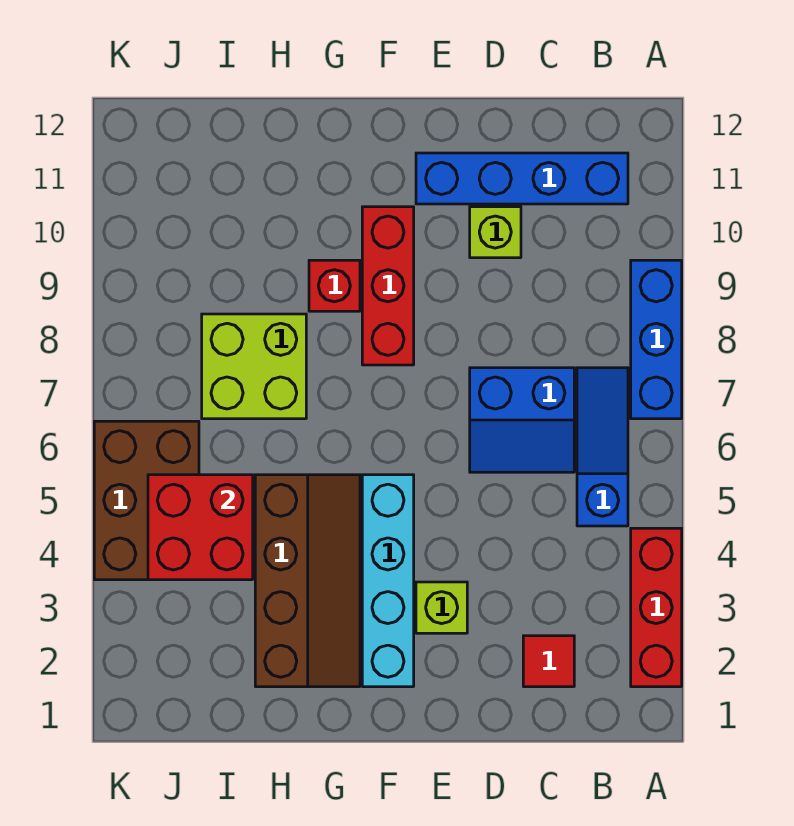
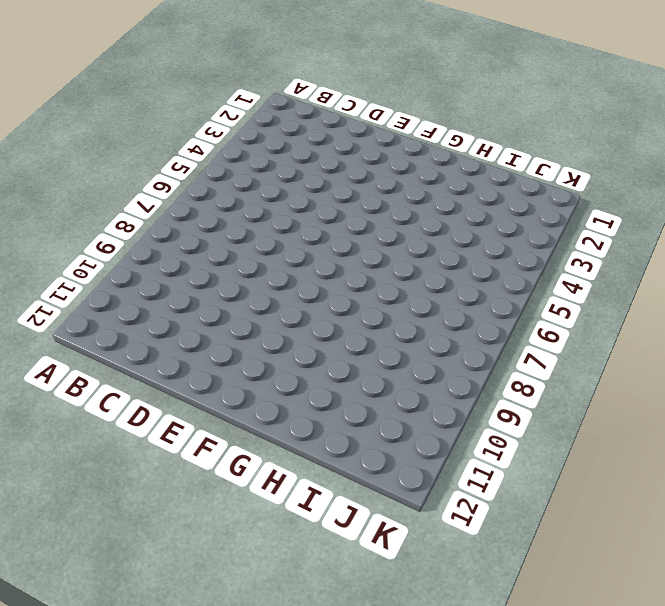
none -> red brick A2:A4 level 1
none -> blue brick A7:A9 level 1
none -> blue slope B5:B7 level 1 top 5

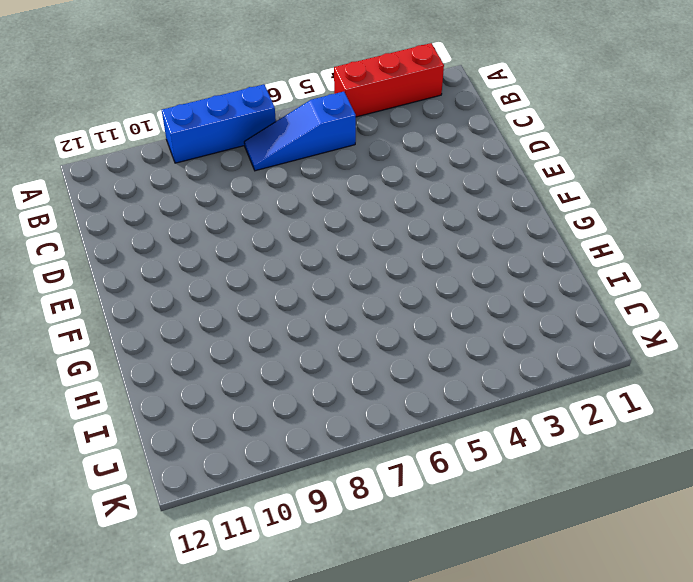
none -> blue brick B11:E11 level 1
none -> red tile C2 level 1
none -> blue slope C6:D7 level 1 top 7

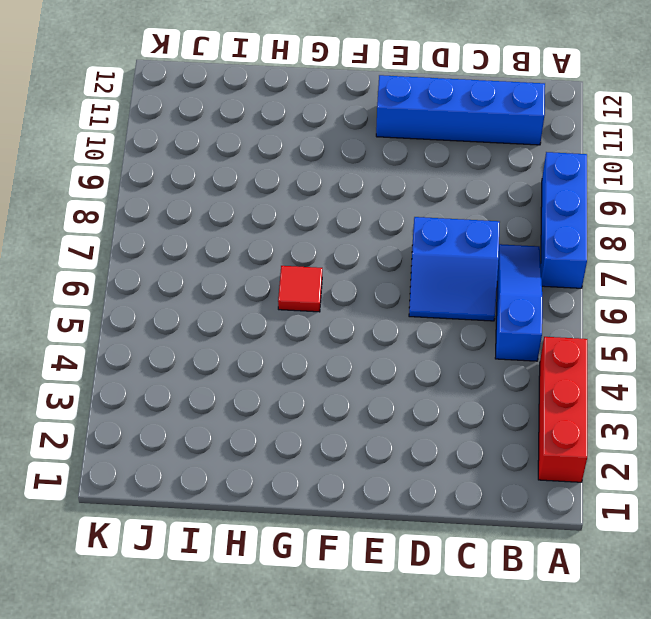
red tile G6 level 1 -> red tile C2 level 1
none -> lime brick D10 level 1
none -> lime brick E3 level 1
none -> cyan brick F2:F5 level 1

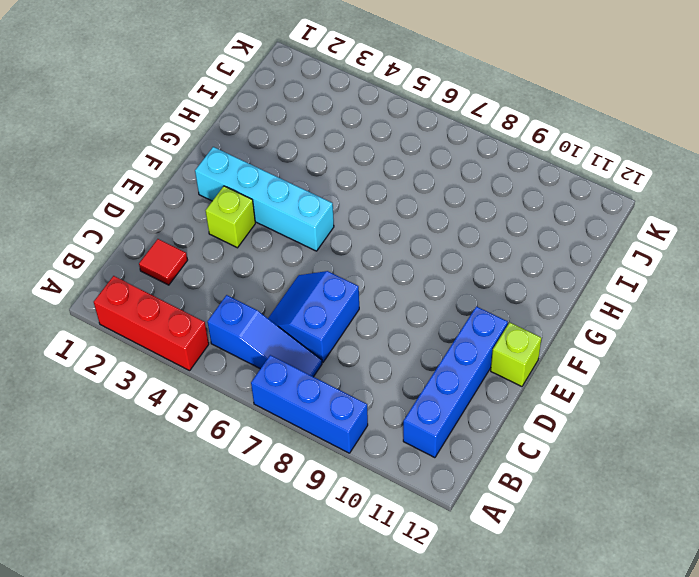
lime brick E12 level 1 -> lime brick D10 level 1
none -> red brick F8:F10 level 1
none -> brown slope G2:H5 level 1 top H
none -> red brick G9 level 1

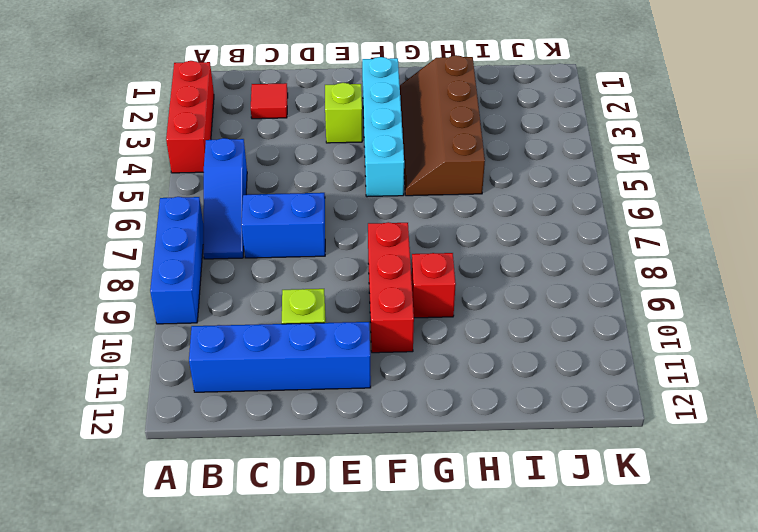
none -> lime brick H7:I8 level 1
none -> brown brick J4:K6 level 1
none -> red brick I4:J5 level 2

